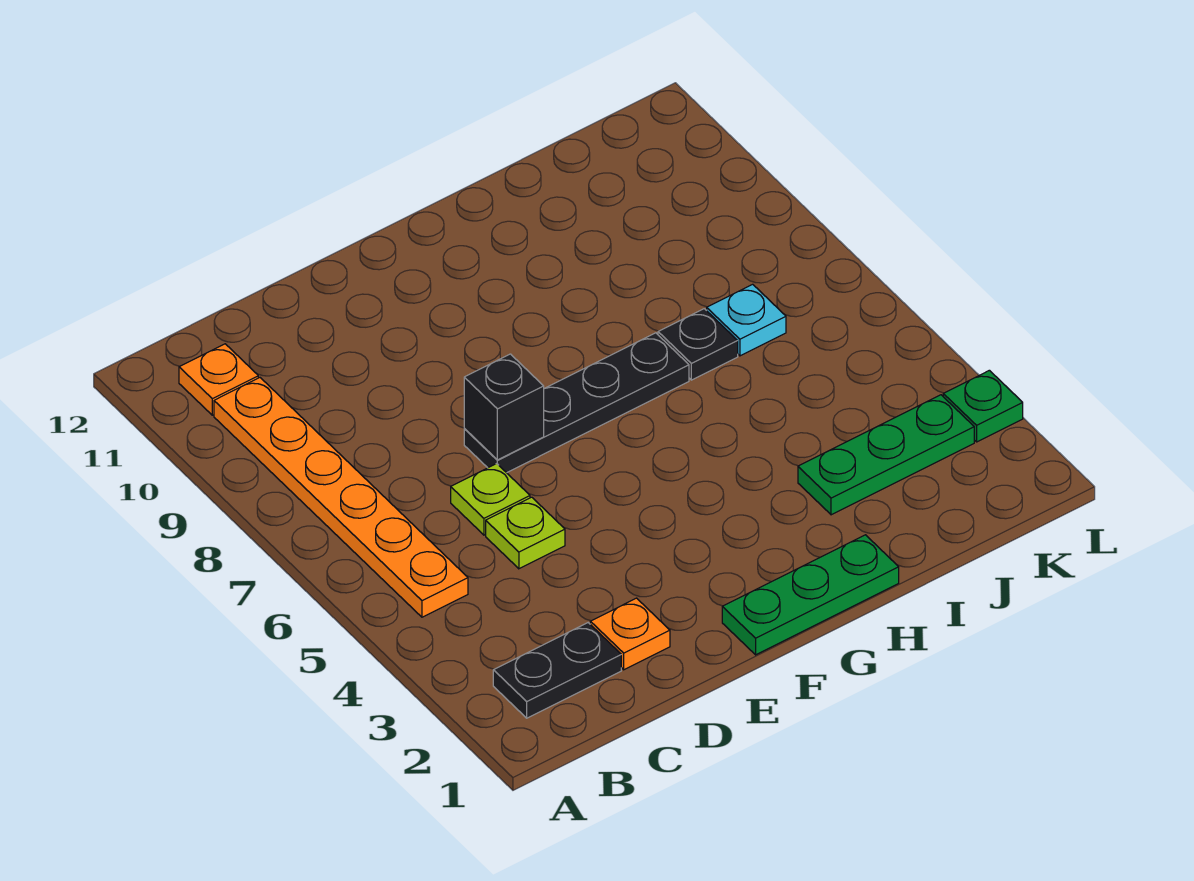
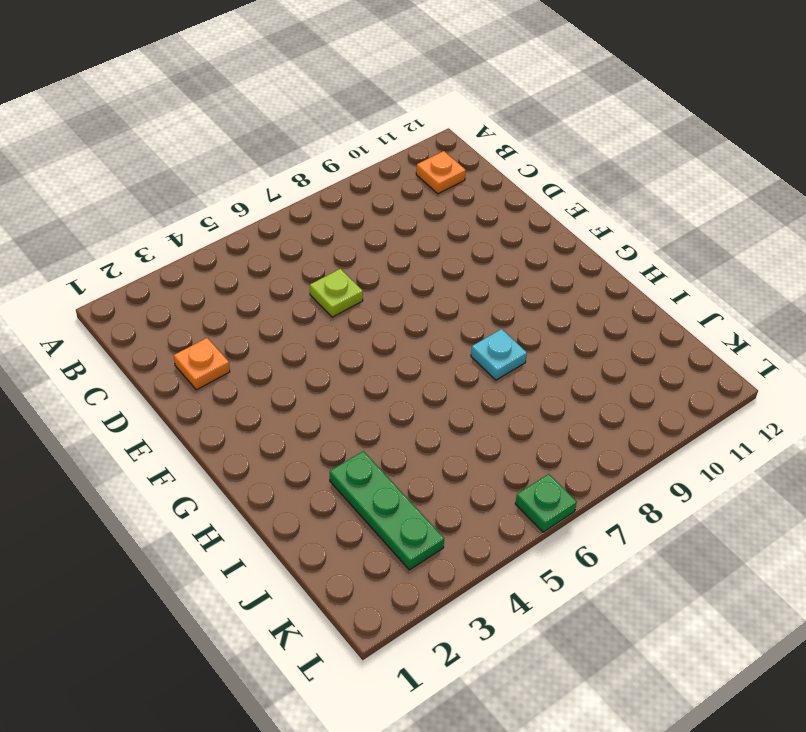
cyan plate H8 level 1 -> cyan plate J7 level 1
green plate L6 level 1 -> green plate L3 level 1
none -> black plate B2:C2 level 1
none -> orange plate B5:B10 level 1
none -> lime plate D5 level 1

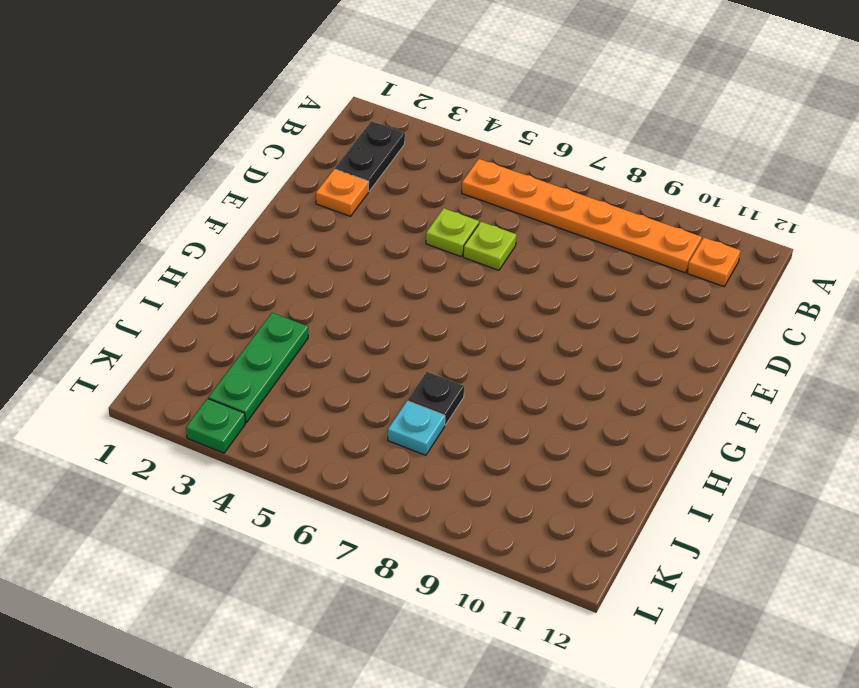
none -> black plate E7:H7 level 1
none -> green plate F1:H1 level 1
none -> black brick E7 level 2

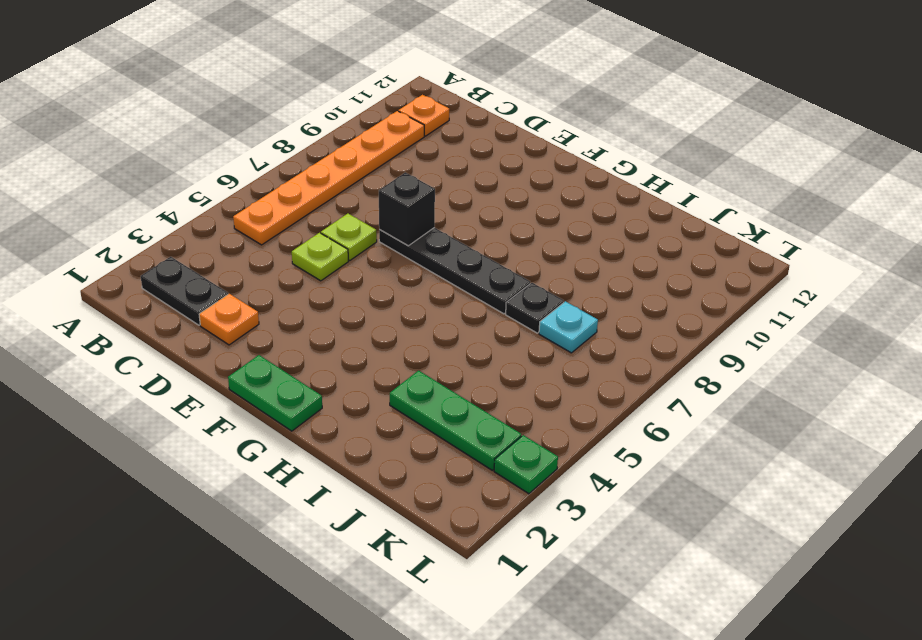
green plate F1:G1 level 1 -> green plate F1:H1 level 1

